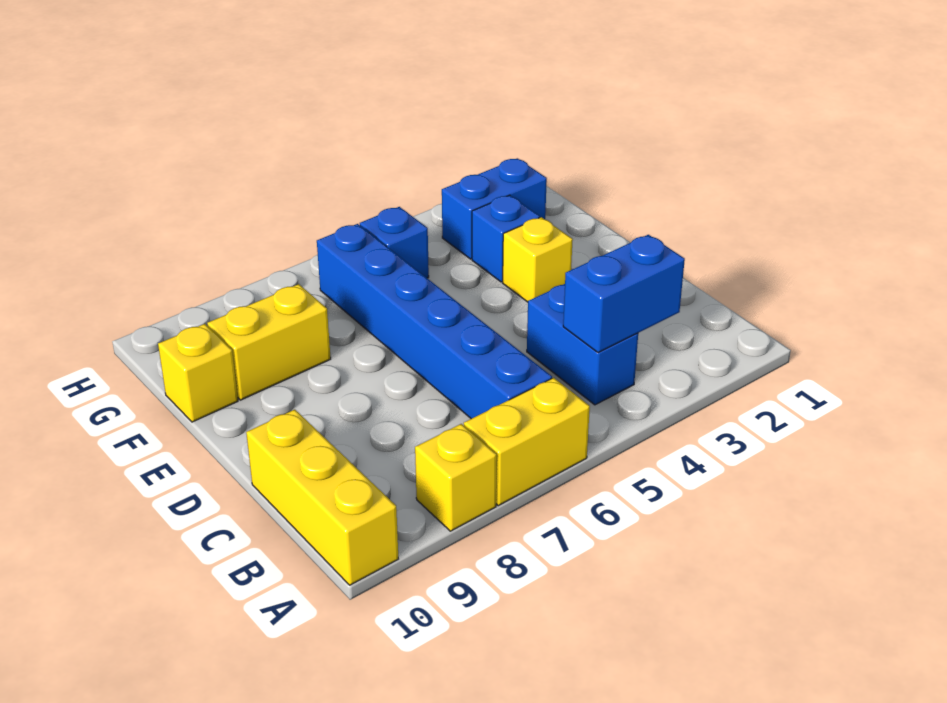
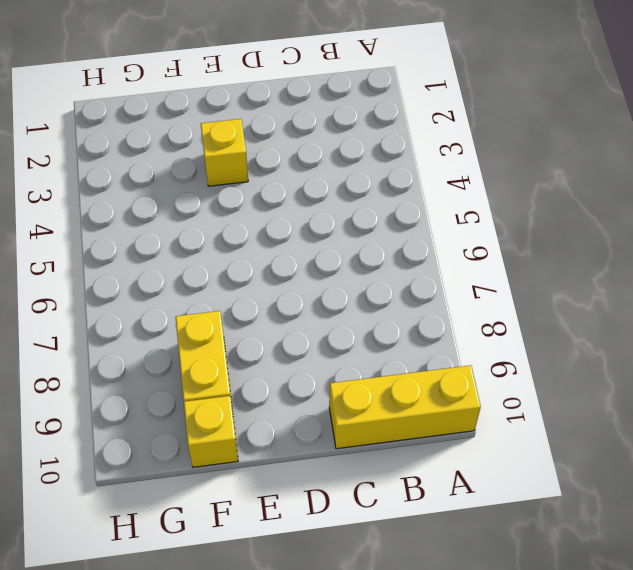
none -> yellow brick A6:A7 level 1
none -> yellow brick A8 level 1
none -> blue brick B4:C4 level 1

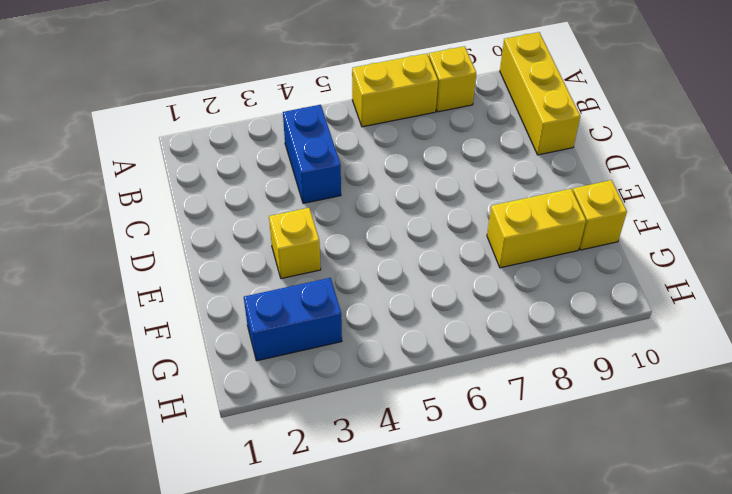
none -> blue brick B6:G6 level 1
none -> blue brick F3 level 1
none -> blue brick G5 level 1

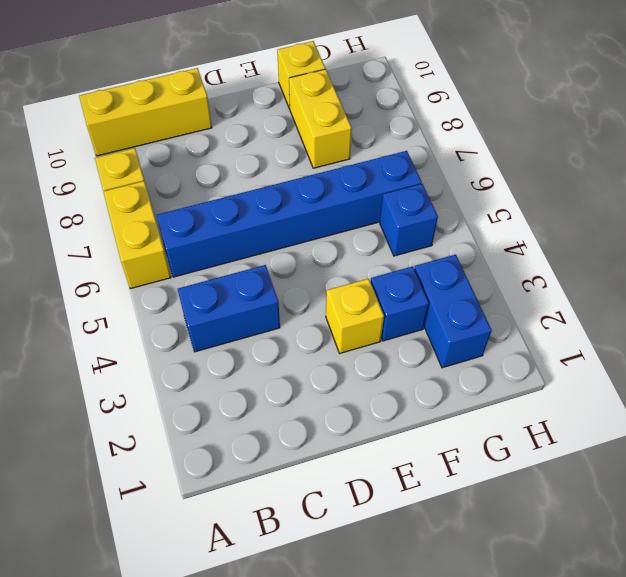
none -> blue brick B3:B4 level 2

